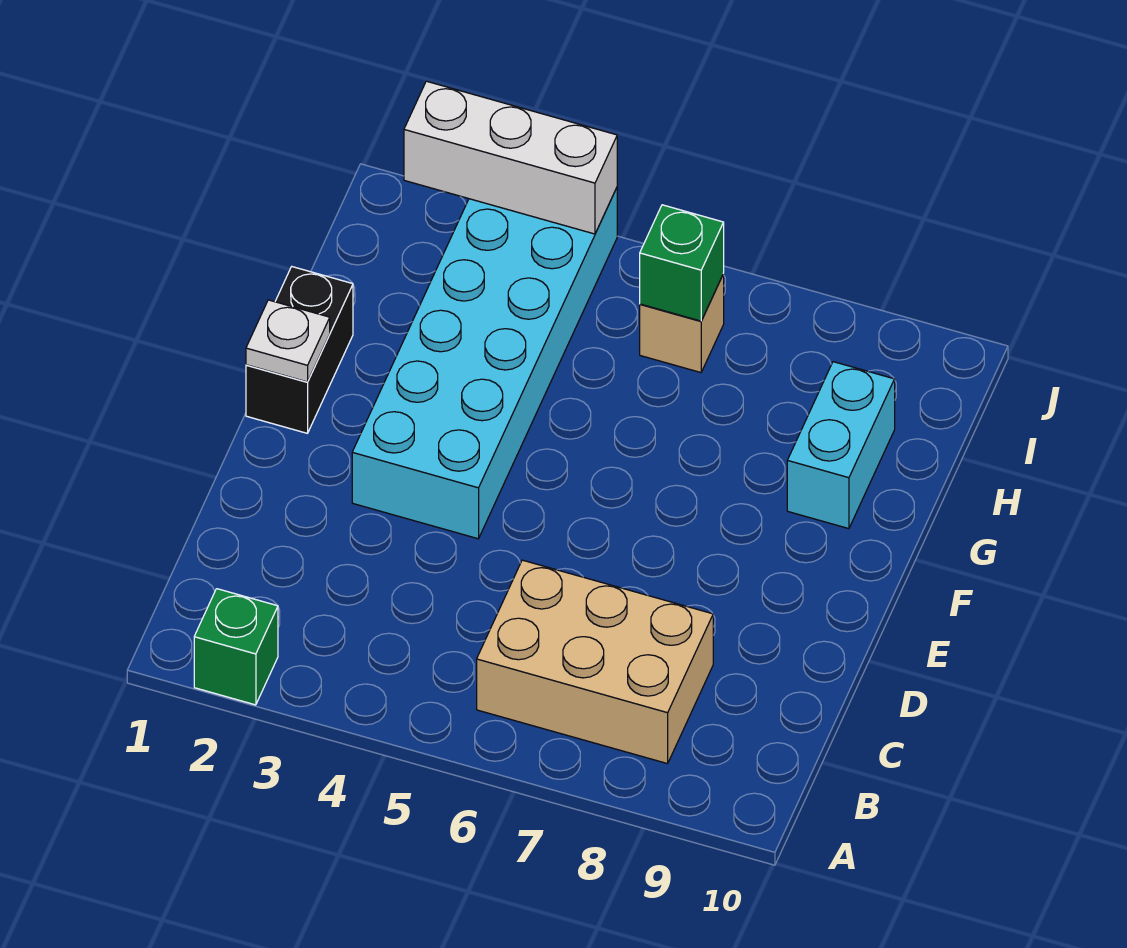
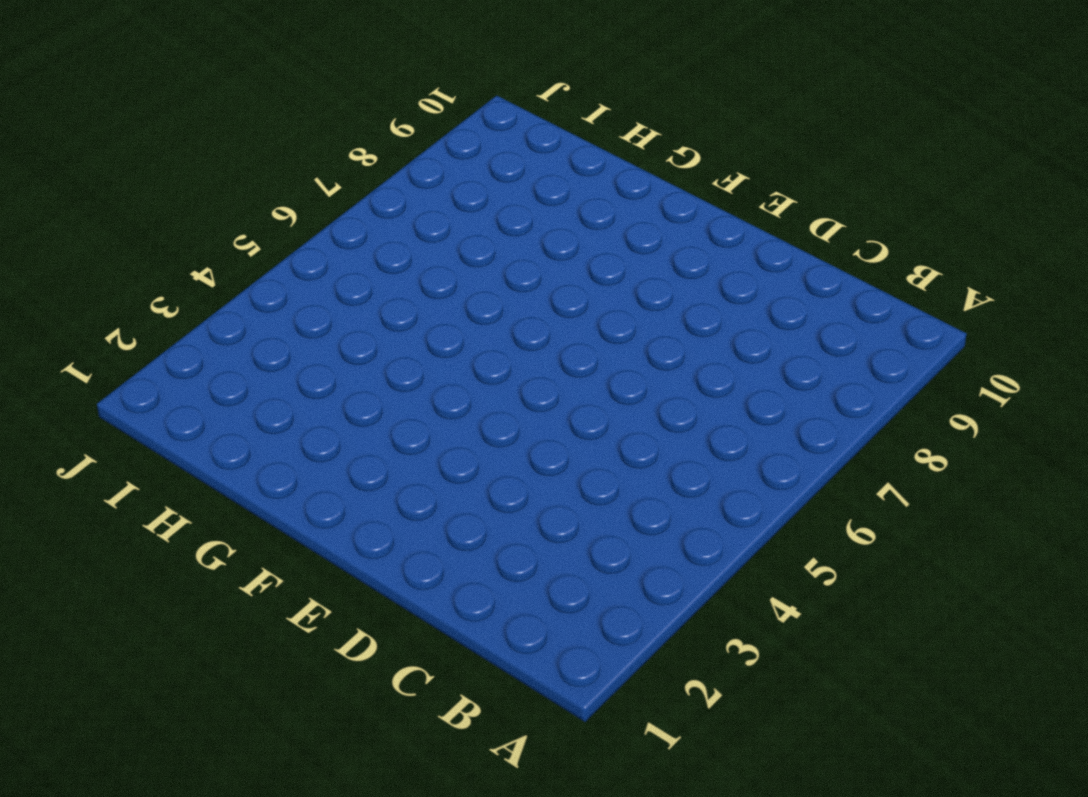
none -> green brick A2 level 1
none -> tan brick B6:C8 level 1

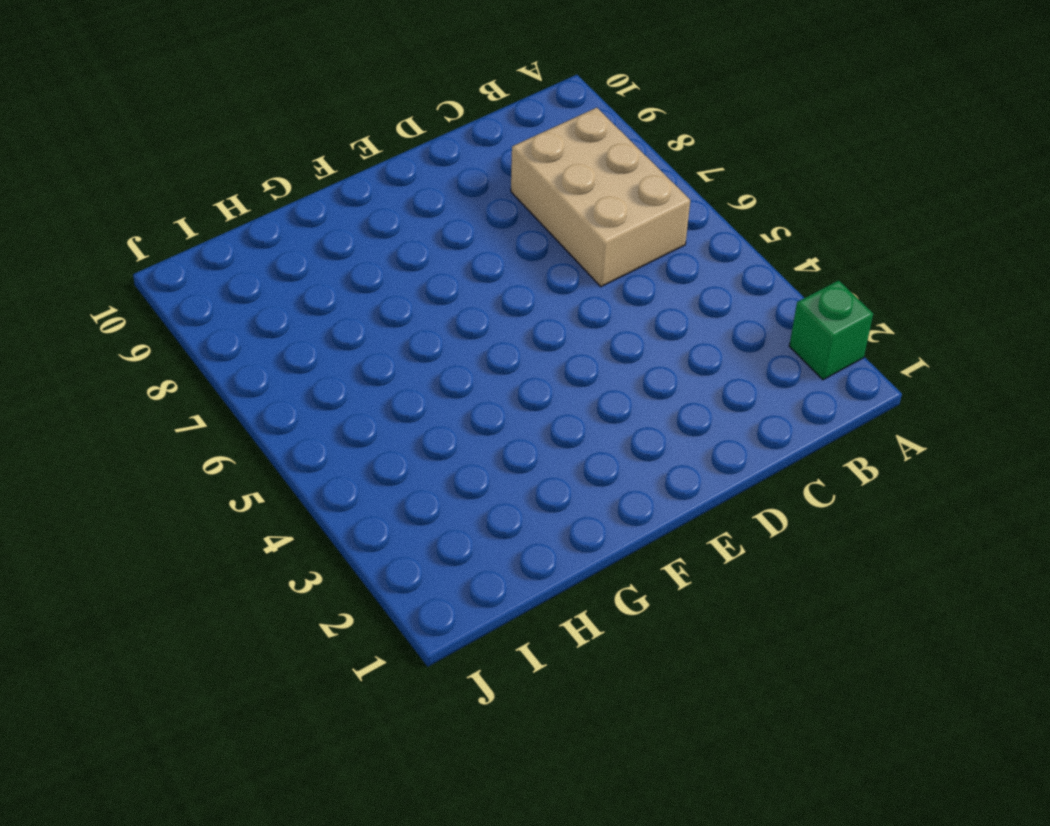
none -> cyan brick E3:J4 level 1
none -> black brick F1:G1 level 1

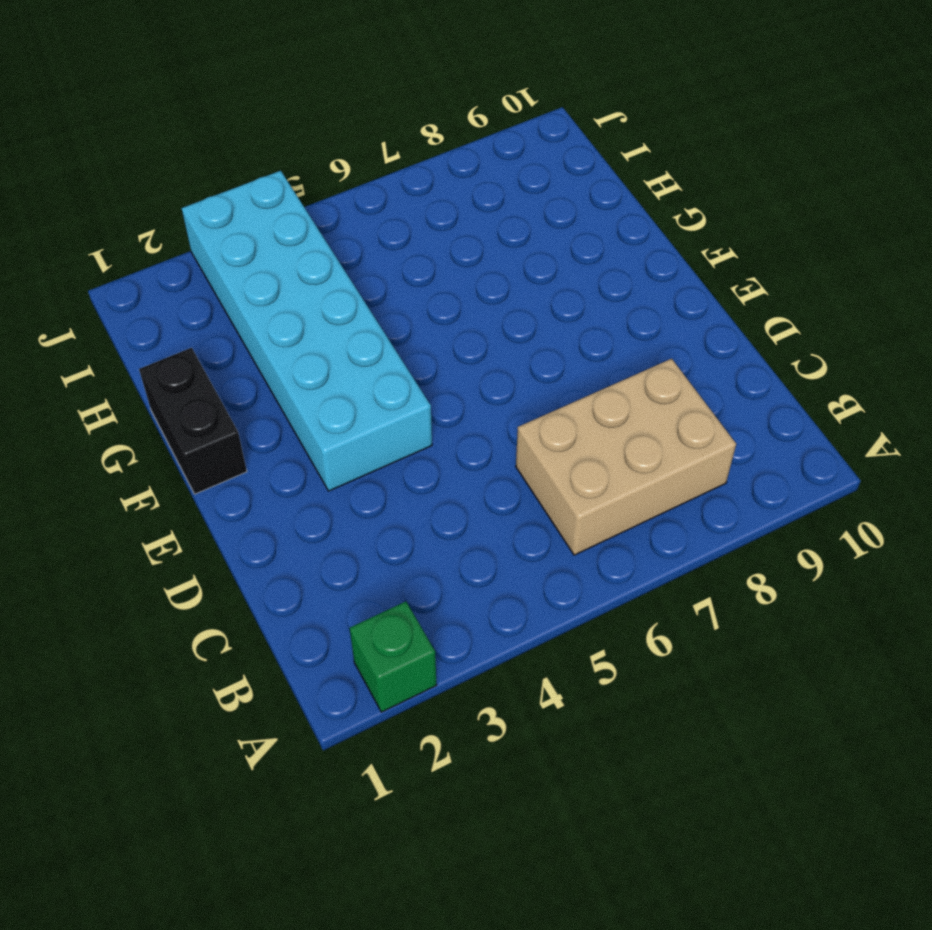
none -> cyan brick G9:H9 level 1
none -> tan brick I6 level 1

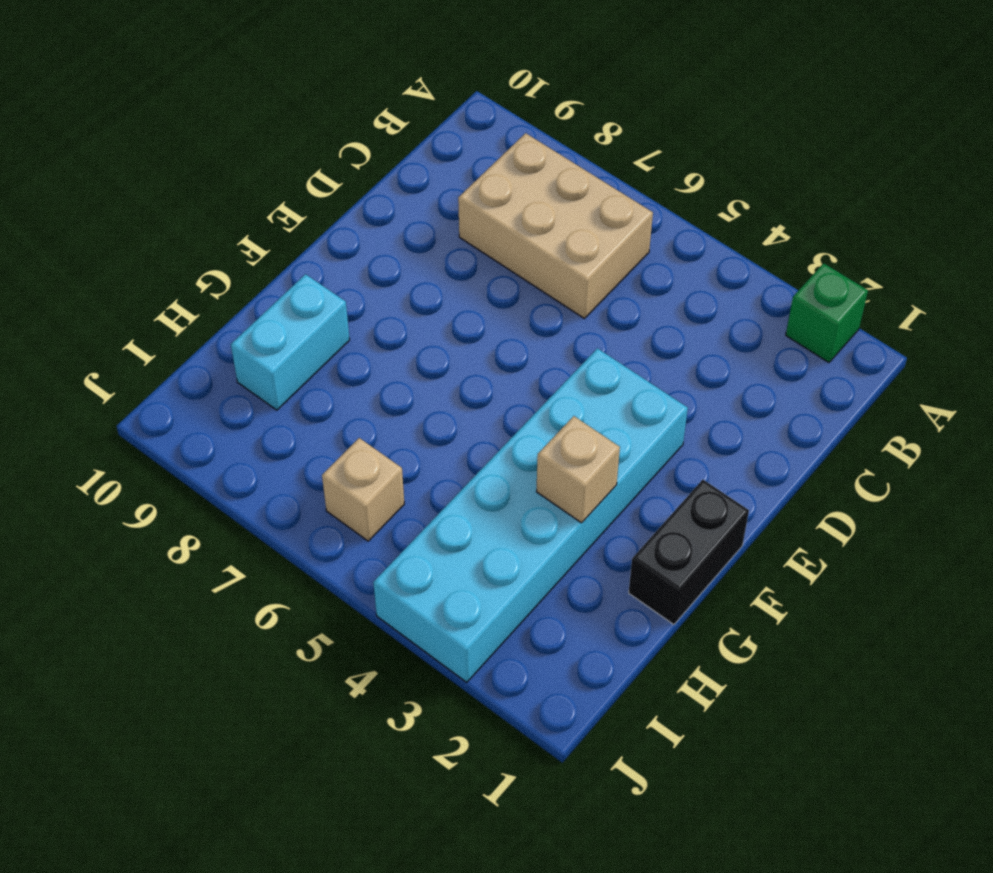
tan brick G3 level 2 -> none
none -> white plate F1 level 2
none -> green brick I6 level 2

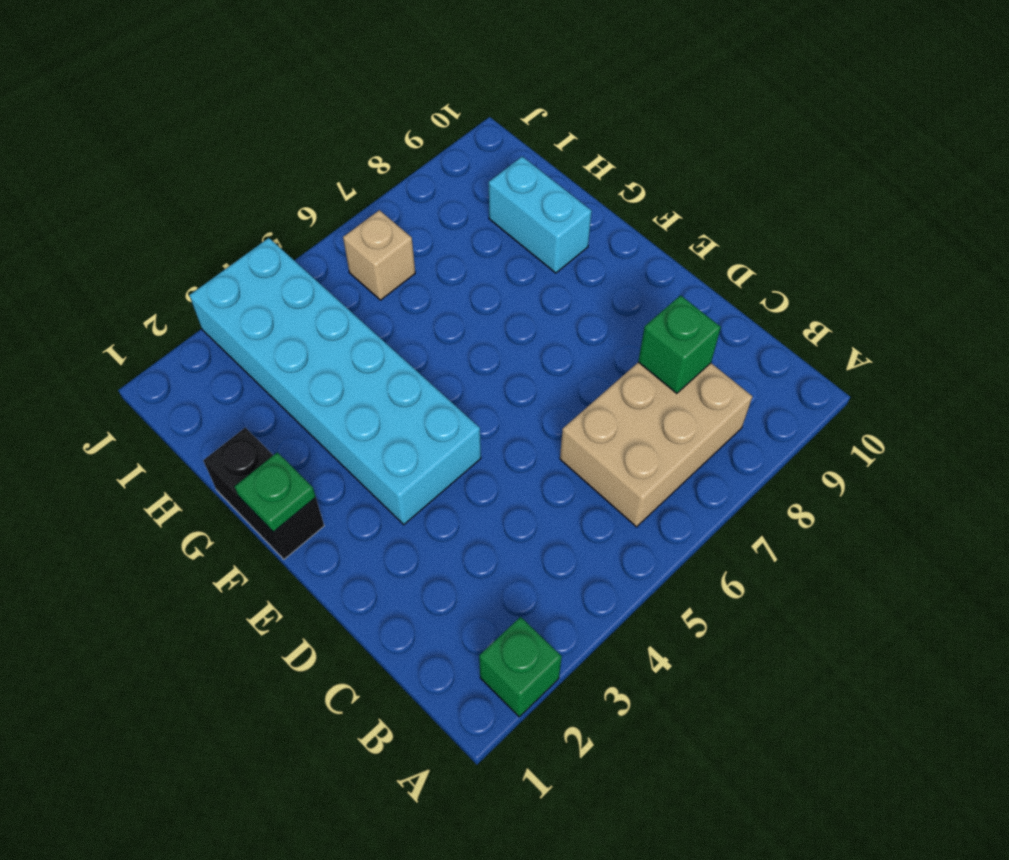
green brick C8 level 2 -> green brick I6 level 2
green plate F1 level 2 -> white plate F1 level 2
none -> white brick J2:J4 level 2

